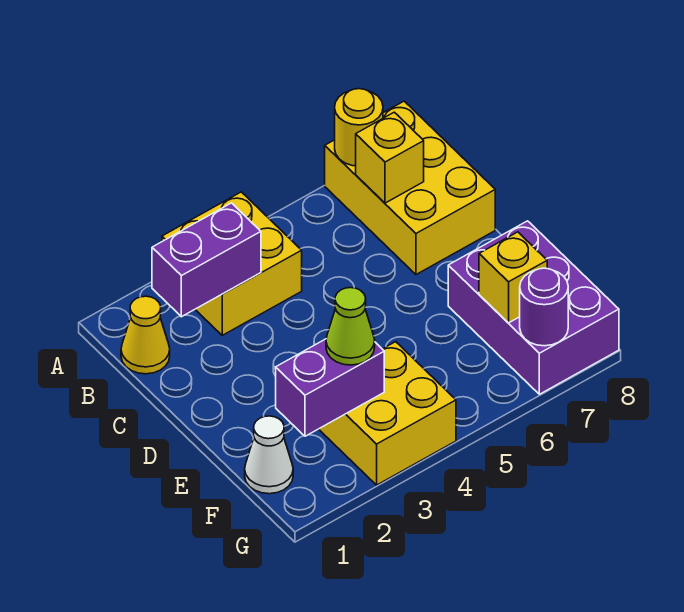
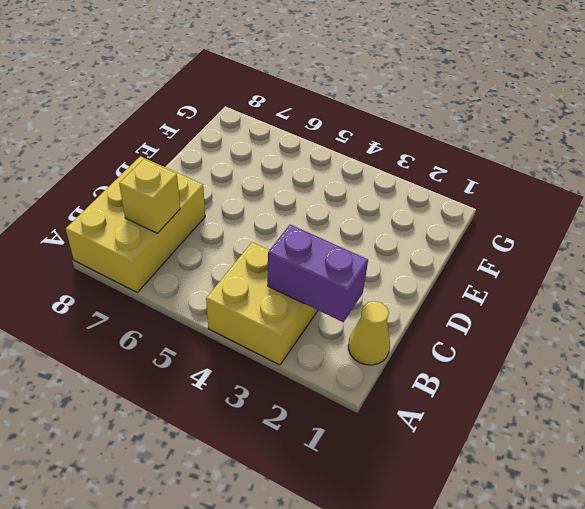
none -> purple brick E7:G8 level 1
none -> white cone F1 level 1
none -> yellow brick F3:G4 level 1

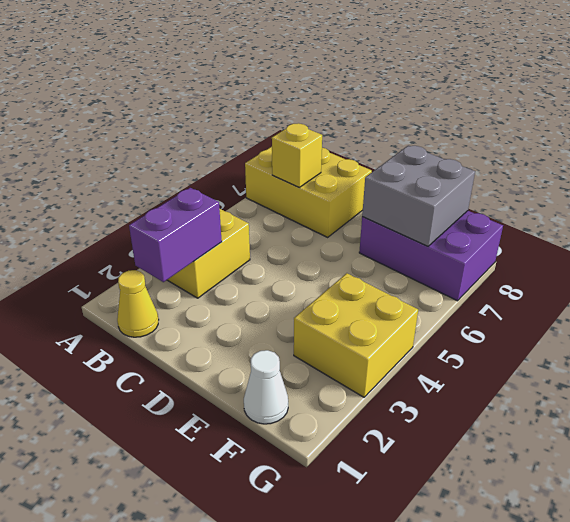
grey brick E7:F8 level 2 -> yellow brick F7 level 2
none -> yellow round brick A7 level 2
none -> purple brick F2:F3 level 2
none -> purple round brick G7 level 2

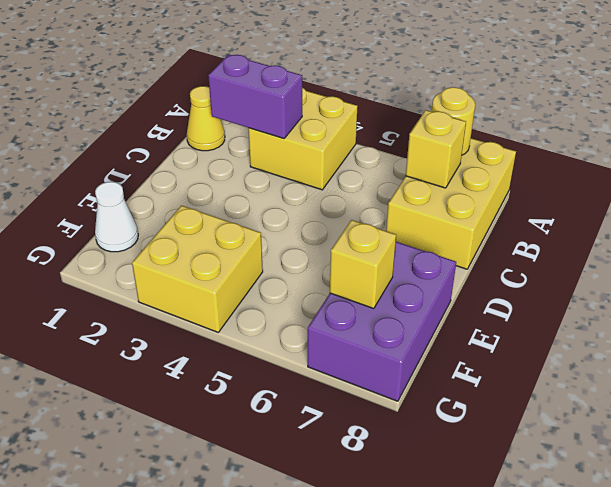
none -> purple brick F2:F3 level 2
none -> purple round brick G7 level 2
none -> lime cone F3 level 3

